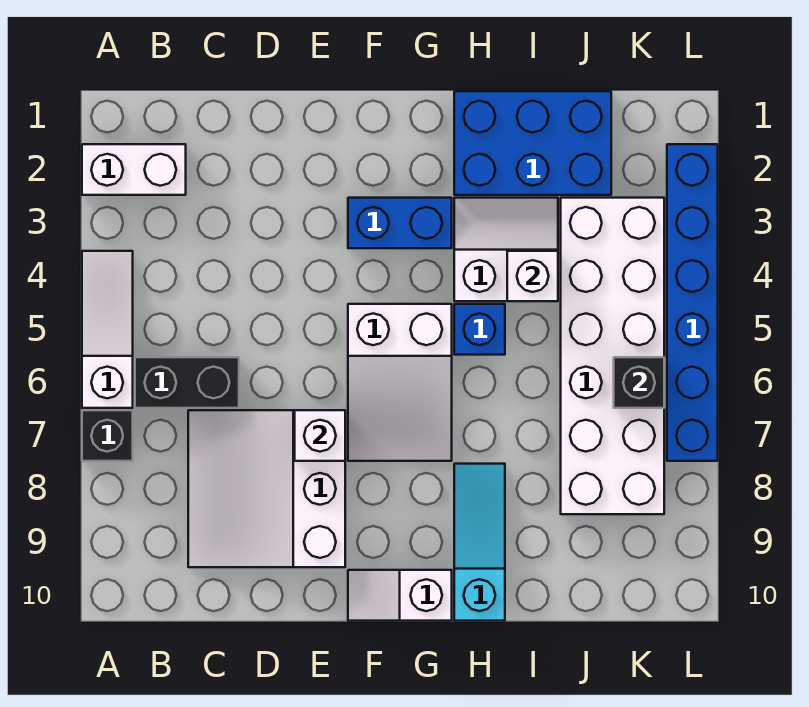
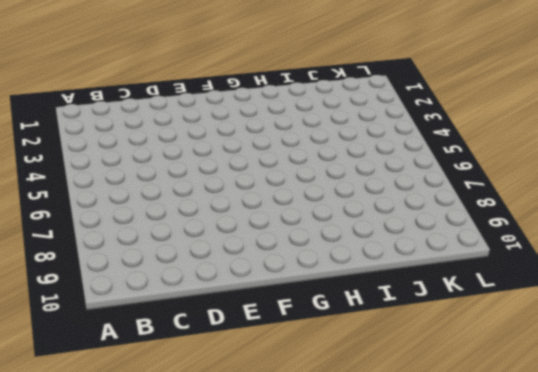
none -> white brick A2:B2 level 1
none -> white slope A4:A6 level 1 top 6
none -> black brick A7 level 1

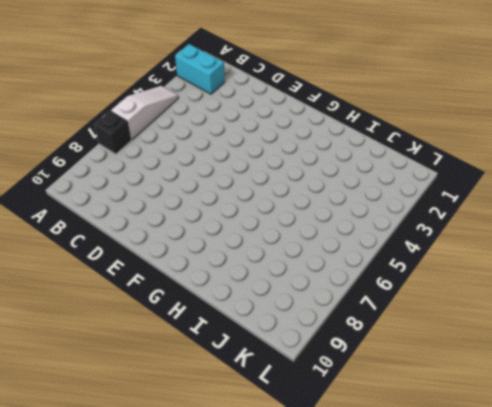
cyan brick A2:B2 level 1 -> white brick A2:B2 level 1
none -> black brick B6:C6 level 1
none -> white slope C7:E9 level 1 top E
none -> blue brick F3:G3 level 1

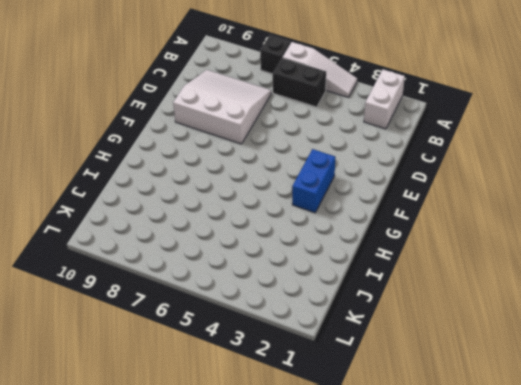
black brick B5:B6 level 1 -> black brick B6:C6 level 1
none -> white slope F5:G7 level 1 top 5
none -> white slope F10:G10 level 1 top G
none -> blue brick H1:J2 level 1

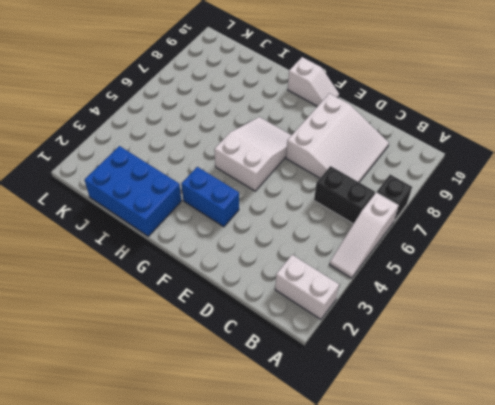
none -> white slope H3:I4 level 1 top 4
none -> blue brick H5 level 1
none -> cyan slope H8:H10 level 1 top 10

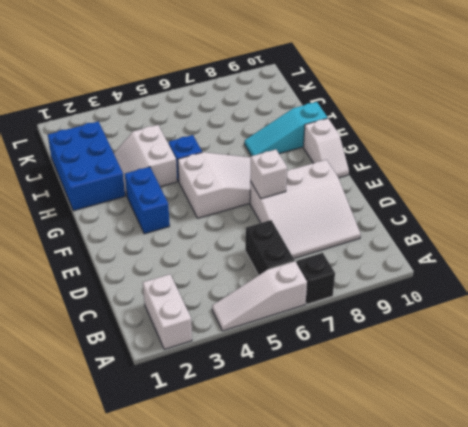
none -> white brick J3:K8 level 1
none -> blue brick L2:L7 level 1
none -> white brick I4 level 2

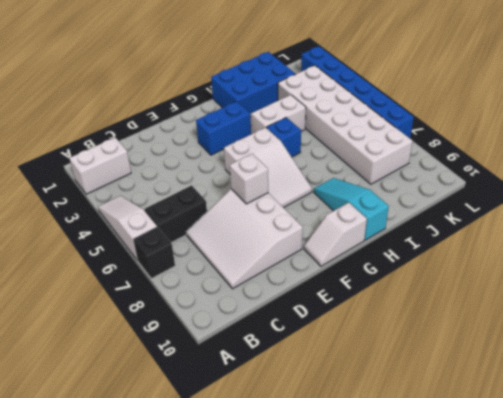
none -> white brick I4 level 2
none -> black brick K6 level 2

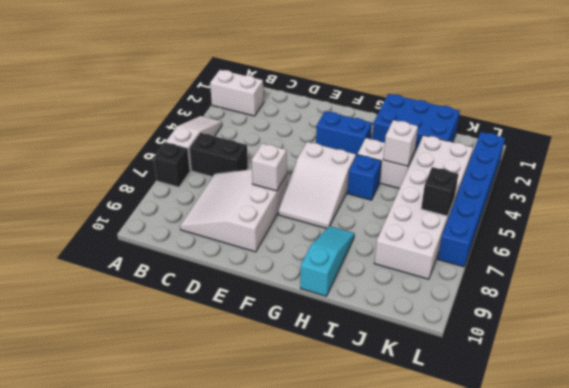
none -> white slope F10:G10 level 1 top G

